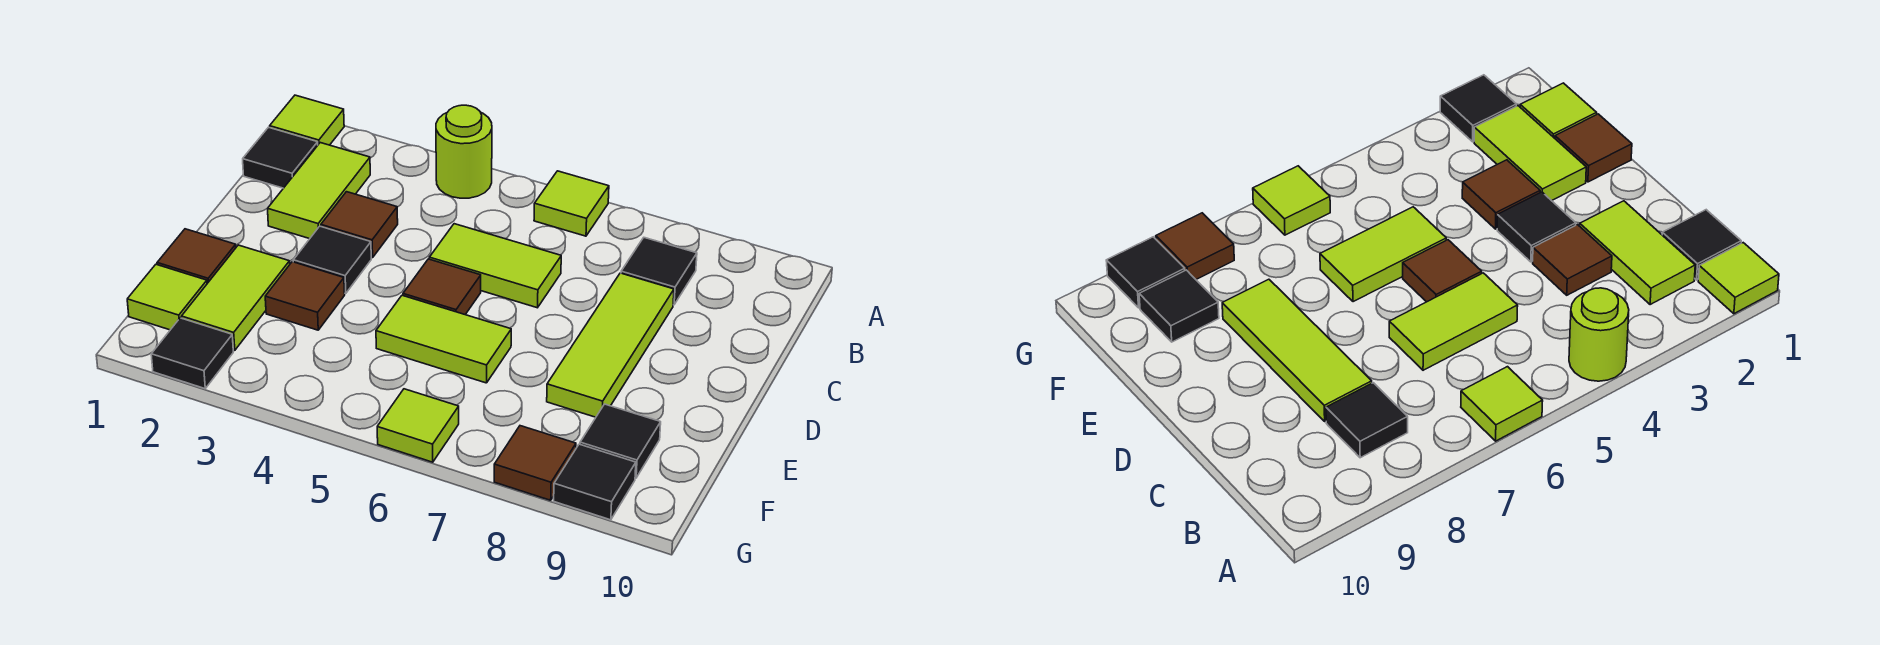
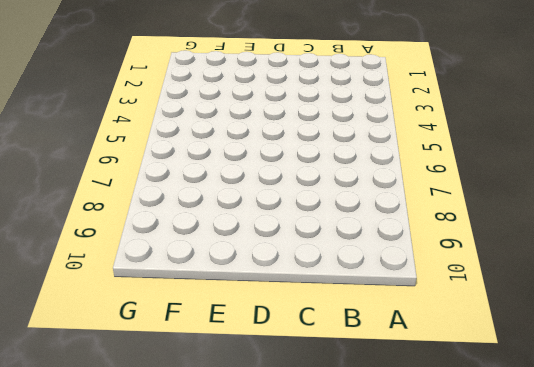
none -> lime tile A1 level 1
none -> lime round brick A4 level 1
none -> lime tile A6 level 1

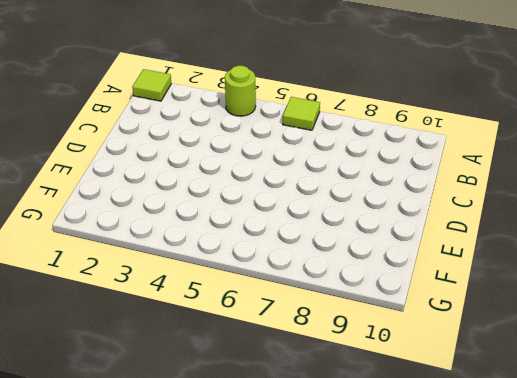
none -> black tile B1 level 1
none -> lime tile B2:C2 level 1
none -> black tile B8 level 1

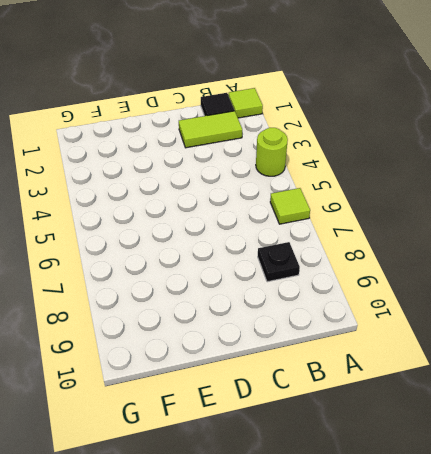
black plate B8 level 1 -> black tile B8 level 1
none -> brown tile C3 level 1
none -> lime tile C5:C6 level 1
none -> lime tile C8:E8 level 1

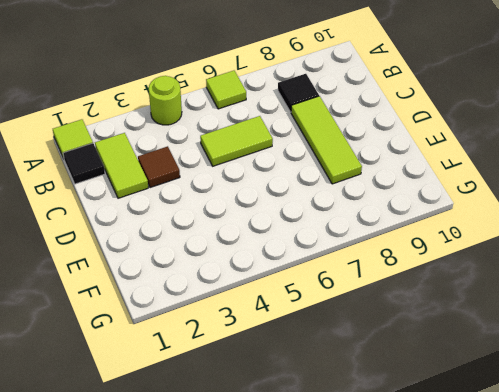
none -> black tile D3 level 1
none -> brown tile D5 level 1
none -> brown tile E1 level 1

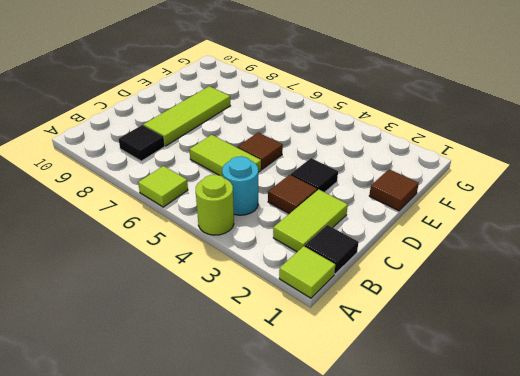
cyan round brick B4 level 1 -> none
none -> lime tile E2:F2 level 1
none -> brown tile E3 level 1
none -> lime tile E5:E6 level 1

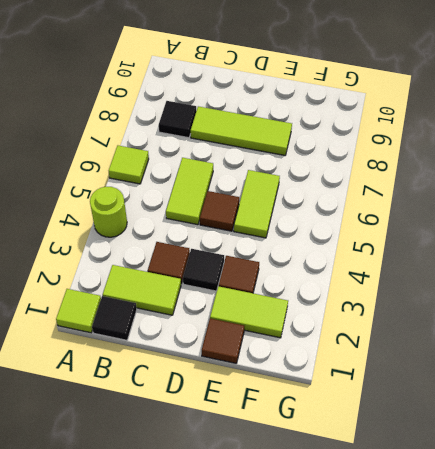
none -> lime tile F1 level 1
none -> black tile F9 level 1
none -> black tile G2 level 1

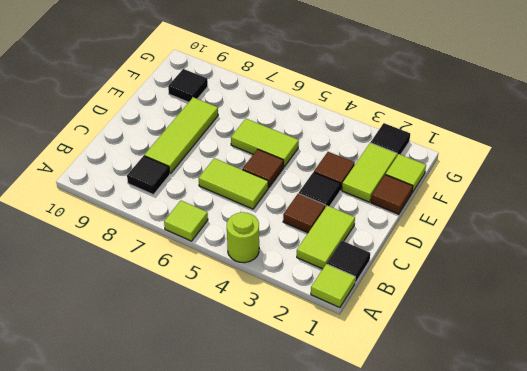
none -> lime tile G6 level 1
none -> brown tile G8 level 1
none -> black tile G9 level 1

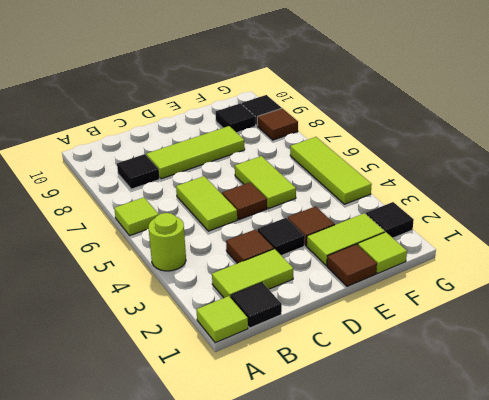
lime tile G4:G6 level 1 -> lime tile G6 level 1

